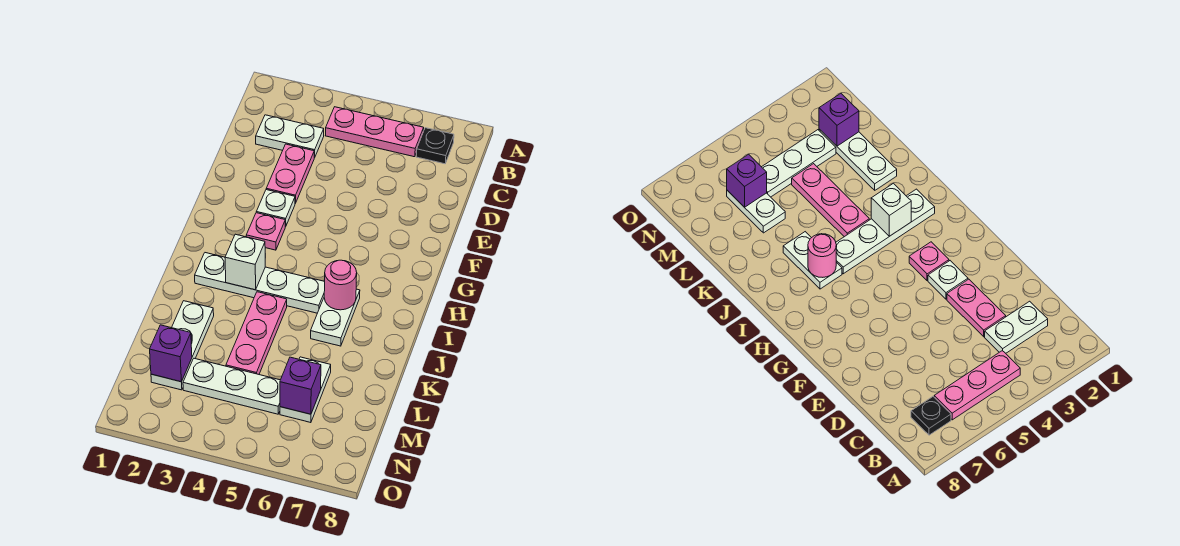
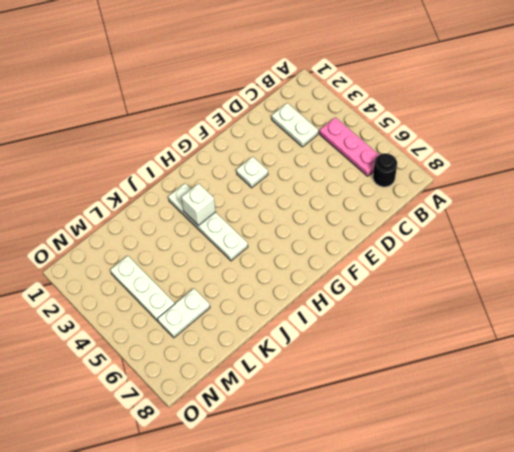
black round brick B7 level 1 -> black plate B7 level 1
none -> pink plate D3:E3 level 1
none -> pink plate G3 level 1
none -> white plate I6:J6 level 1

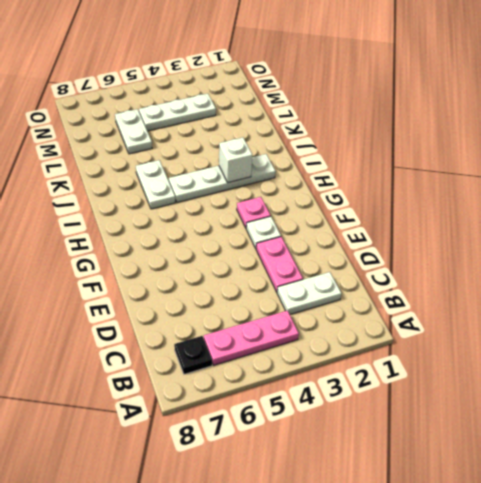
none -> pink plate J4:L4 level 1
none -> white plate K2:M2 level 1
none -> pink round brick I6 level 2

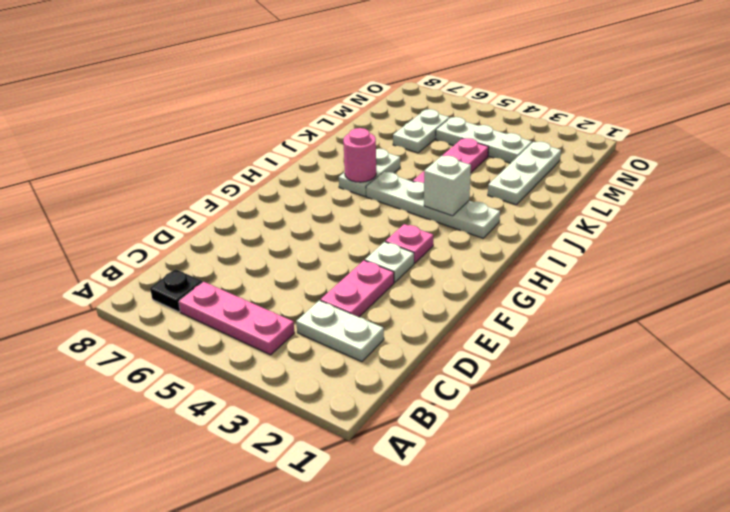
none -> purple brick M2 level 2
none -> purple brick M6 level 2

